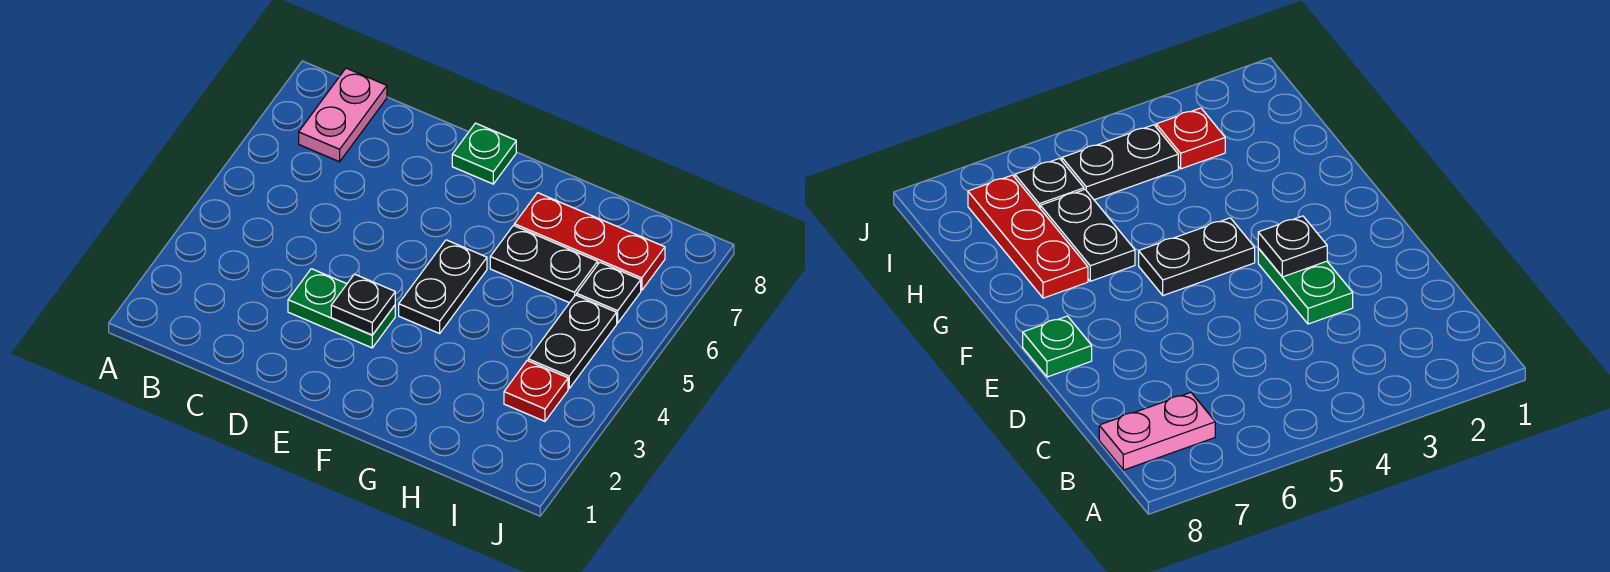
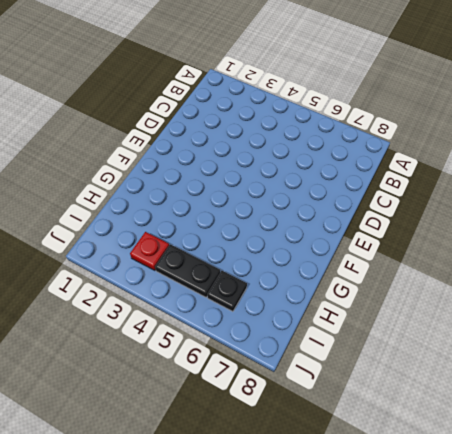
none -> pink plate B7:B8 level 1
none -> green plate D3:E3 level 1

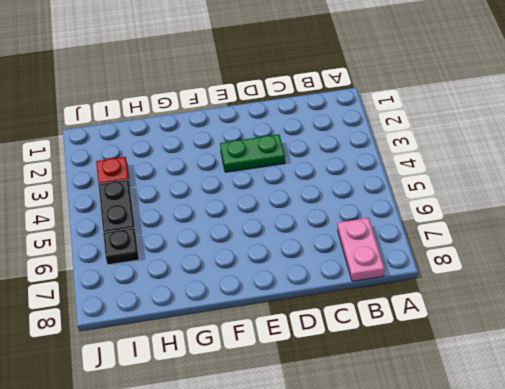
none -> green plate E8 level 1
none -> black plate F4:F5 level 1

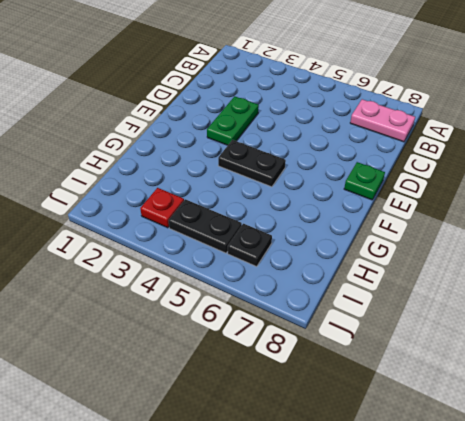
none -> black plate G6:H6 level 1
none -> red plate G7:I7 level 1

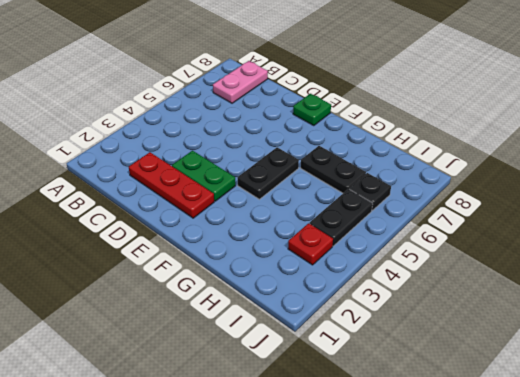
red plate C2:E2 level 1 -> red plate G7:I7 level 1
none -> black plate E3 level 2

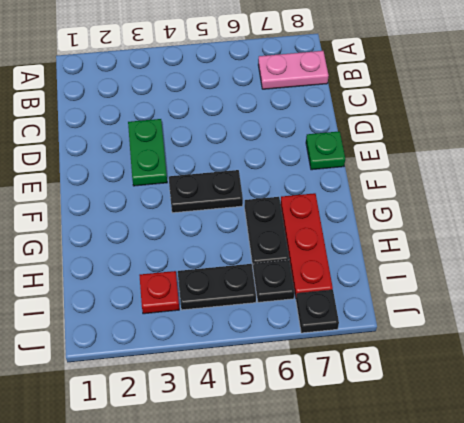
black plate J7 level 1 -> black plate E3 level 2

